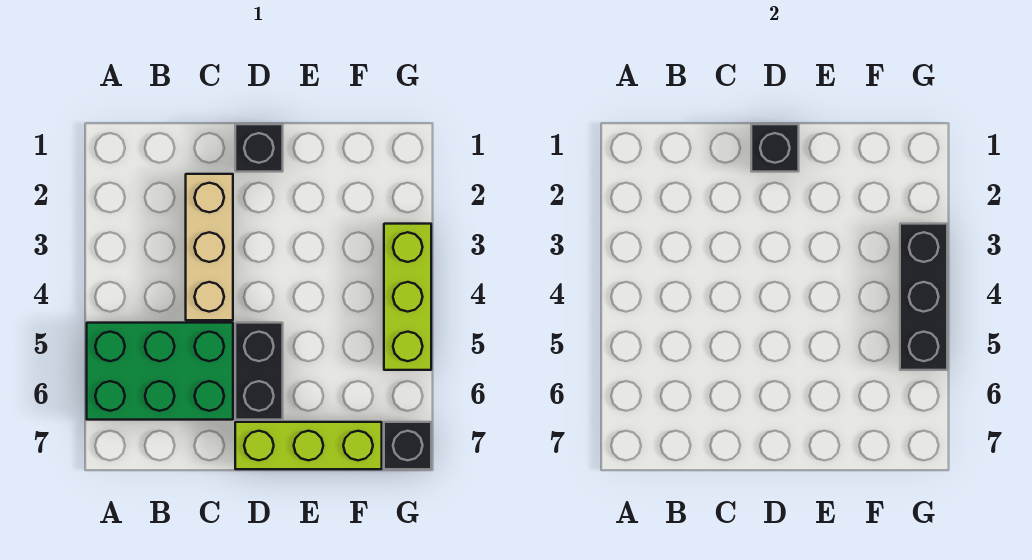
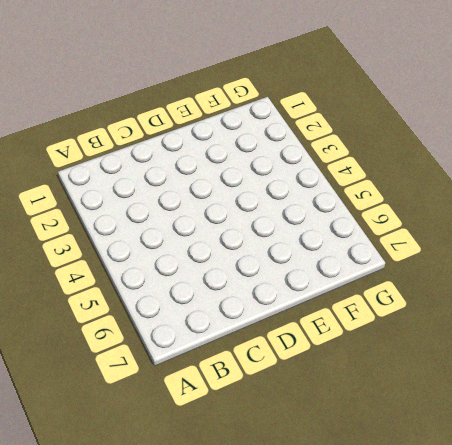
none -> green brick A5:C6 level 1
none -> tan brick C2:C4 level 1

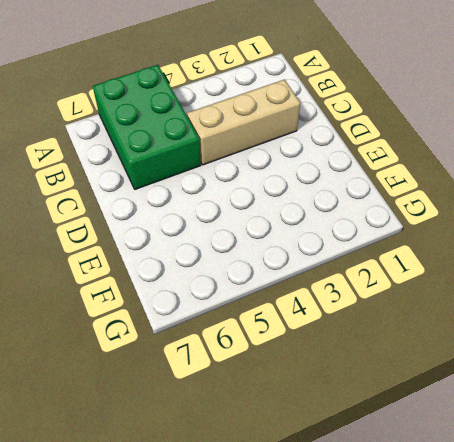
none -> black brick D1 level 1
none -> black brick D5:D6 level 1

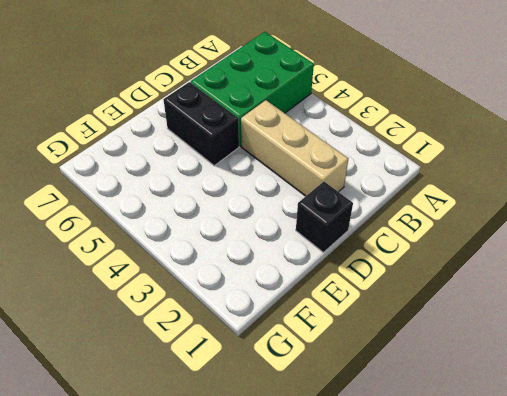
none -> lime brick D7:F7 level 1
none -> lime brick G3:G5 level 1

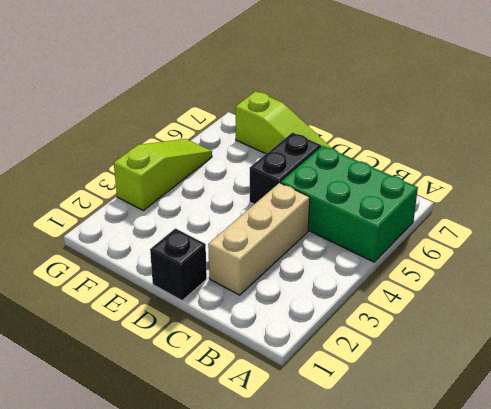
lime slope D7:F7 level 1 top F -> lime brick D7:F7 level 1
lime slope G3:G5 level 1 top 3 -> lime brick G3:G5 level 1
none -> black brick G7 level 1
none -> black brick D1 level 2

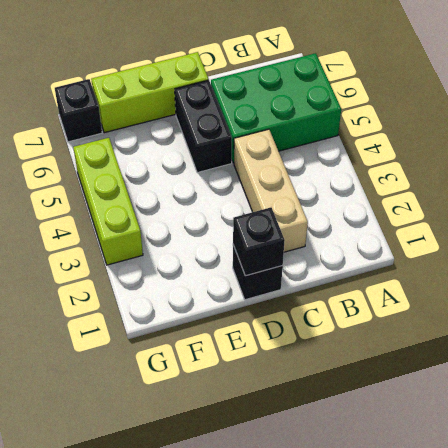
none -> black brick G3:G5 level 2

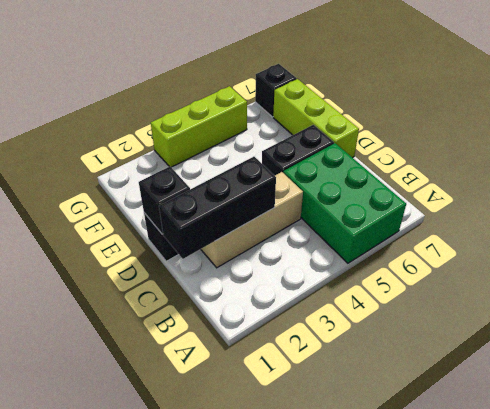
black brick C1:C3 level 2 -> black brick G3:G5 level 2

